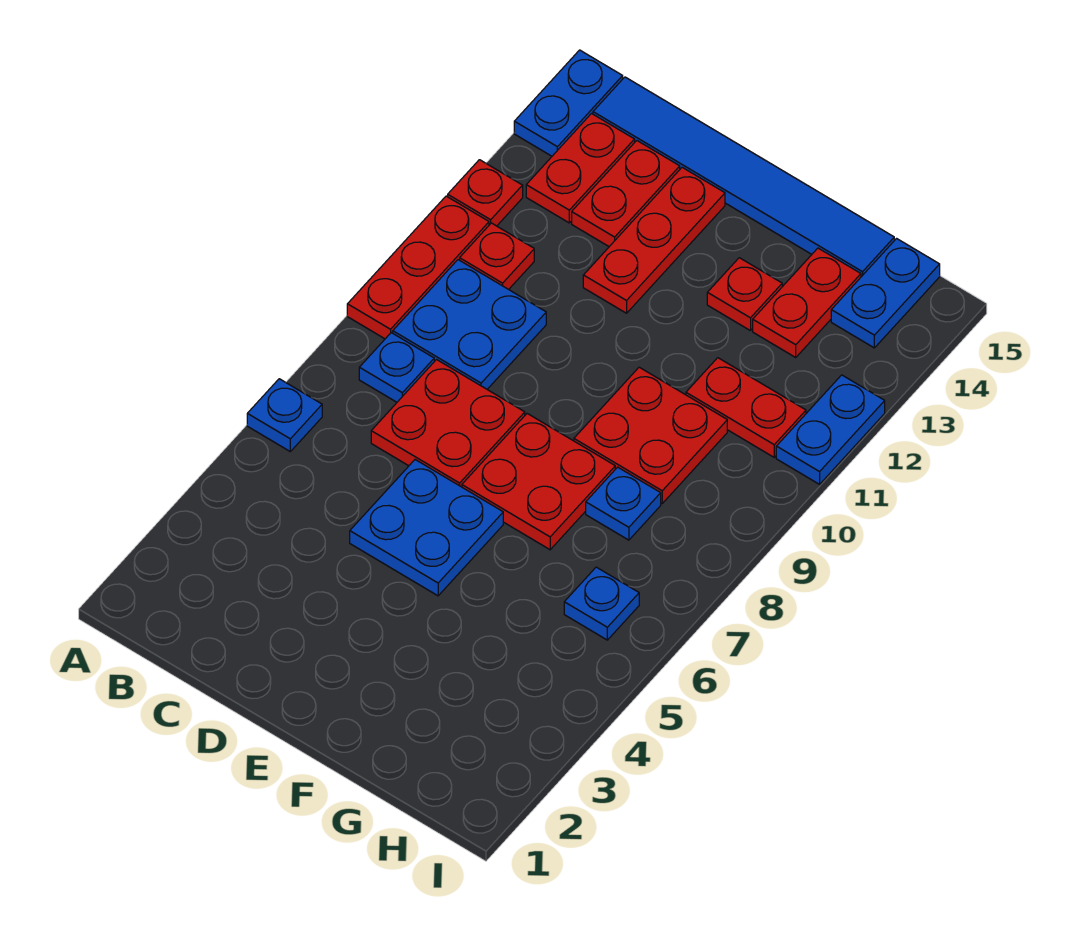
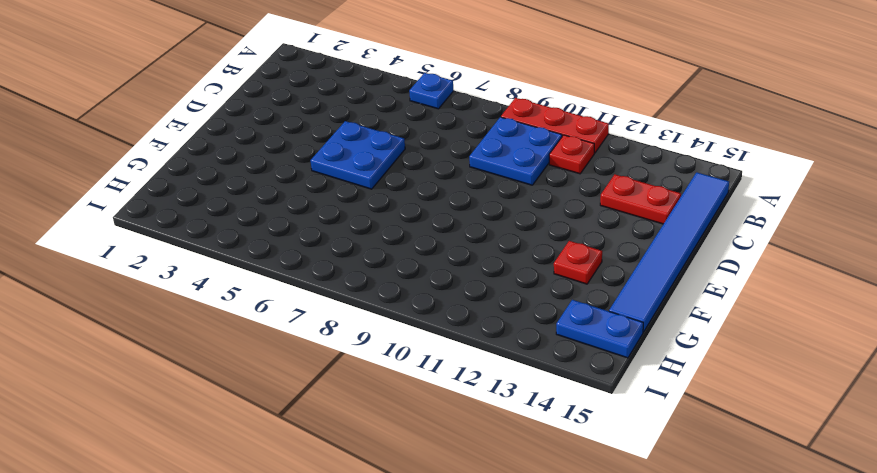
none -> red plate A12 level 1
none -> blue plate A14:A15 level 1
none -> blue plate B8 level 1

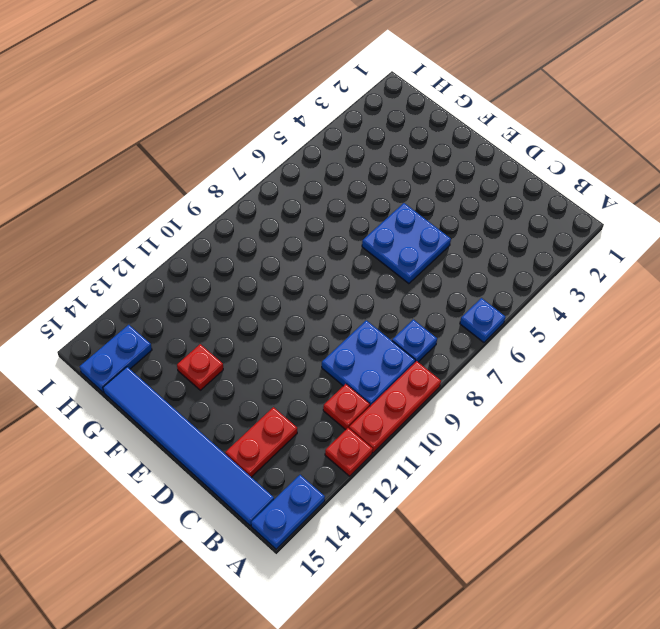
none -> red plate B13:B14 level 1
none -> red plate C7:D8 level 1
none -> red plate D12:D14 level 1

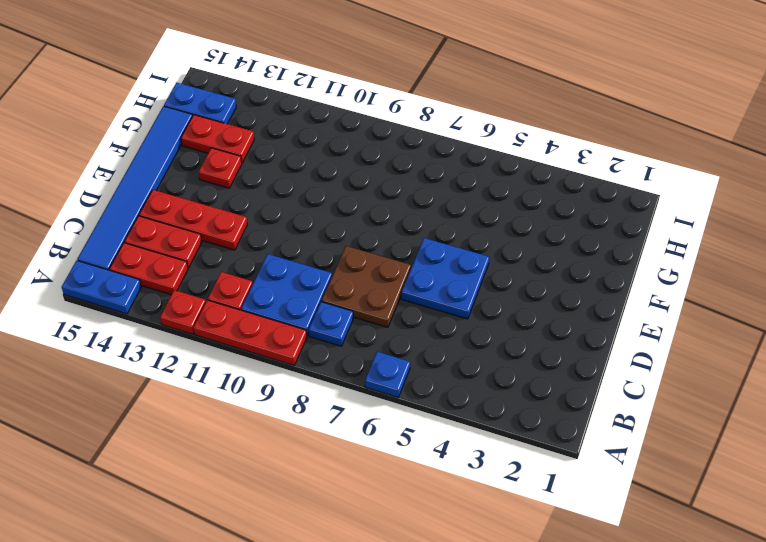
brown plate C7:D8 level 1 -> red plate C7:D8 level 1
none -> red plate E7:F8 level 1
none -> red plate F9:G10 level 1
none -> blue plate G8 level 1

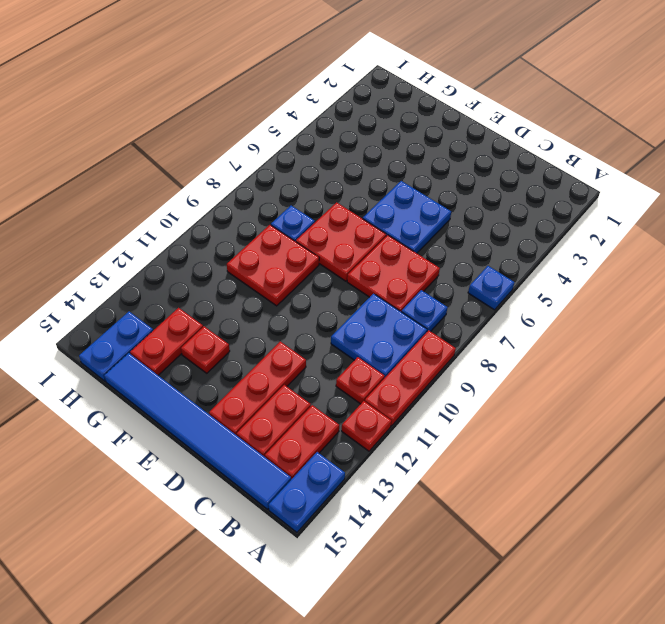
none -> red plate G11:H11 level 1
none -> blue plate H6 level 1
none -> blue plate I11:I12 level 1

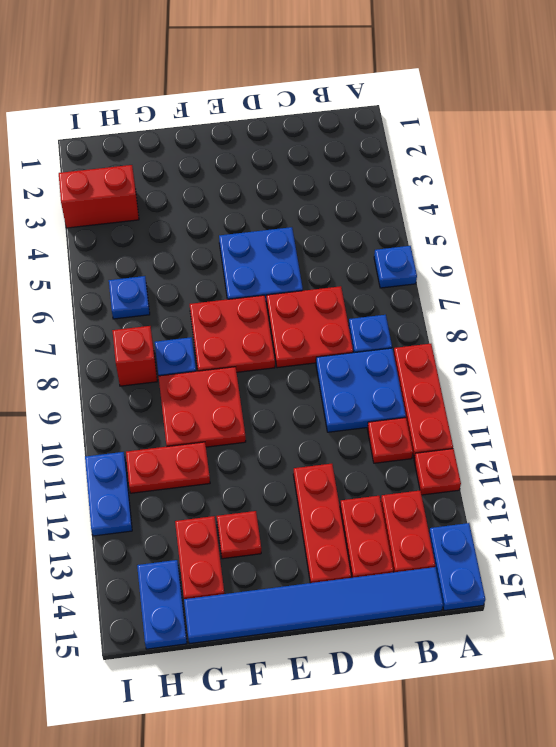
red brick H3:I3 level 1 -> none
red brick H8 level 1 -> none

